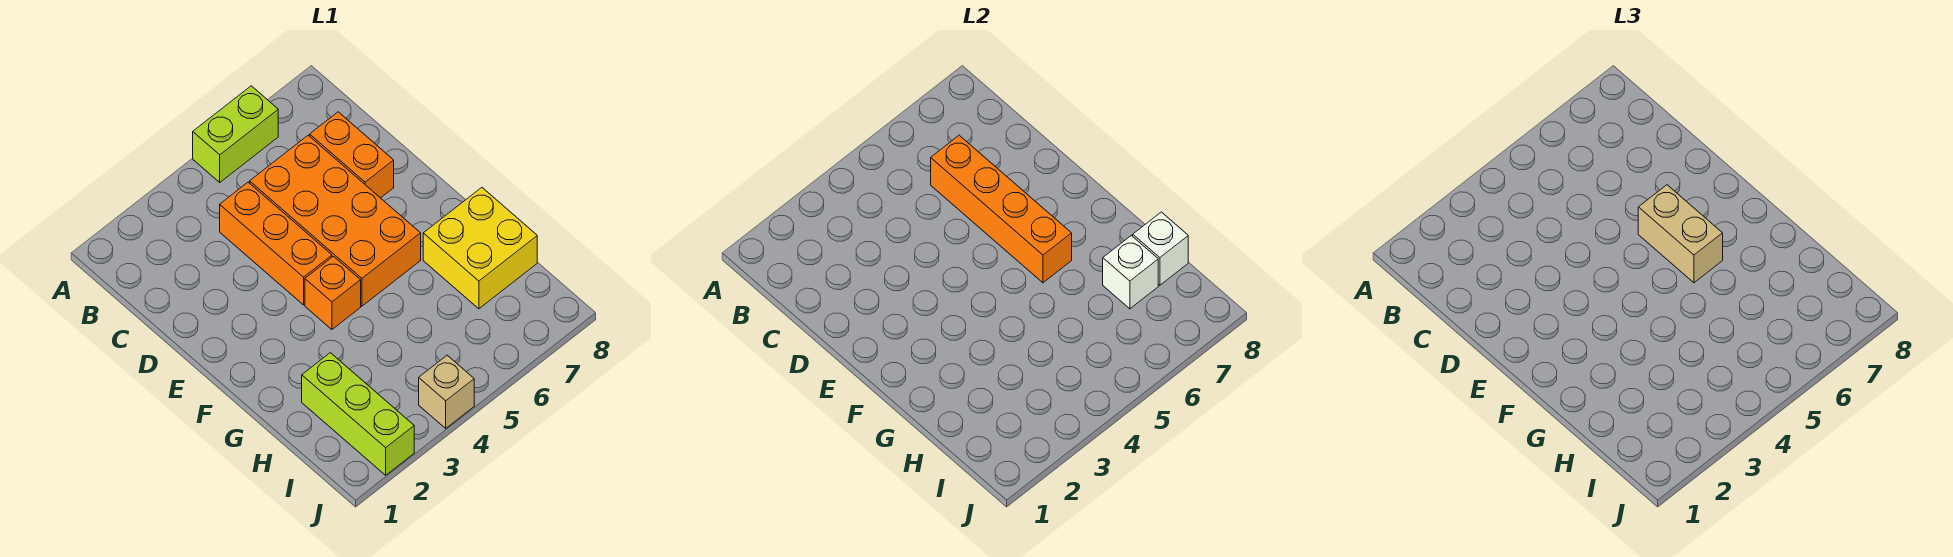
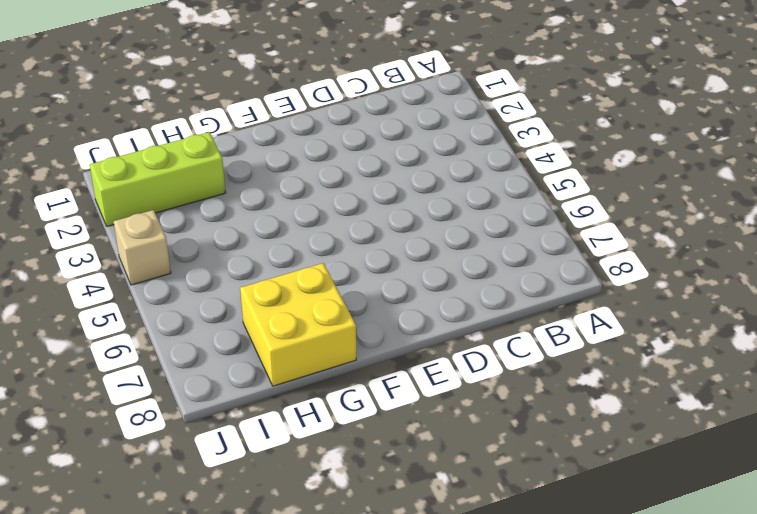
none -> lime brick A5:A6 level 1
none -> orange brick C4:E4 level 1
none -> orange brick C5:F6 level 1

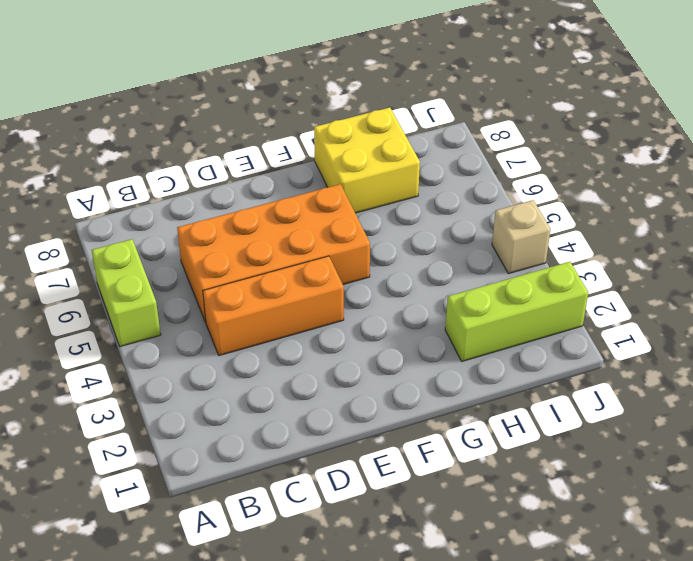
none -> orange brick C7:D7 level 1
none -> orange brick F4 level 1
none -> orange brick C6:F6 level 2

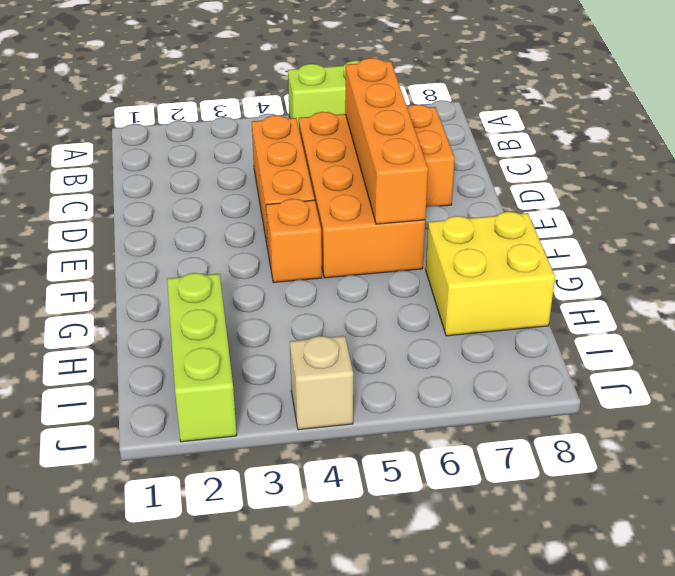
none -> white brick H7 level 2
none -> white brick H8 level 2
none -> tan brick E6:F6 level 3

